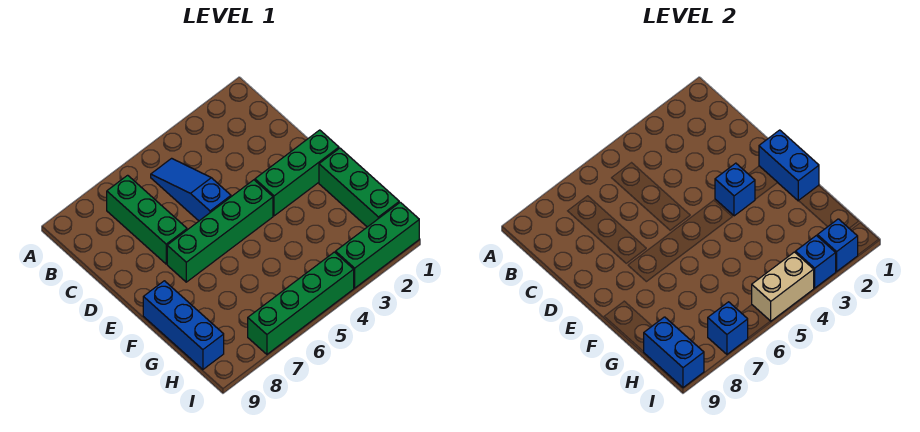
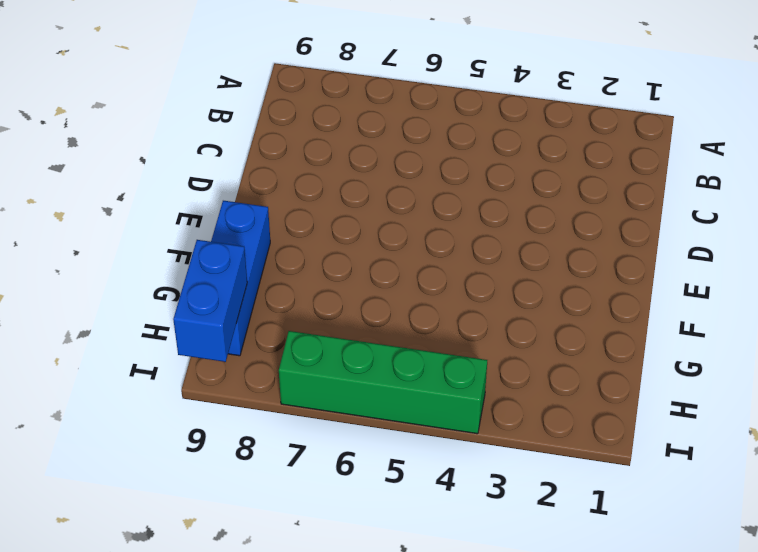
none -> blue slope B5:D5 level 1 top D
none -> green brick B7:D7 level 1
none -> green brick E1:E3 level 1

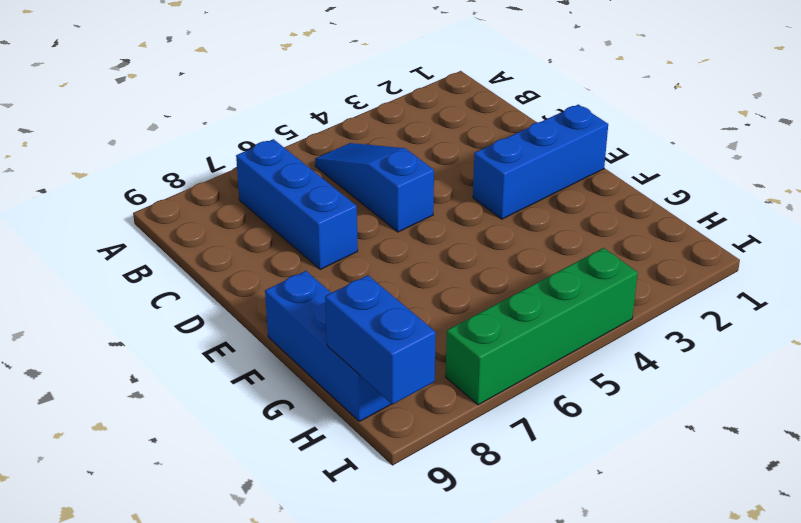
blue brick B7:D7 level 1 -> green brick B7:D7 level 1
blue brick E1:E3 level 1 -> green brick E1:E3 level 1
none -> green brick E4:E7 level 1
none -> green brick F1:H1 level 1
none -> green brick I1:I3 level 1

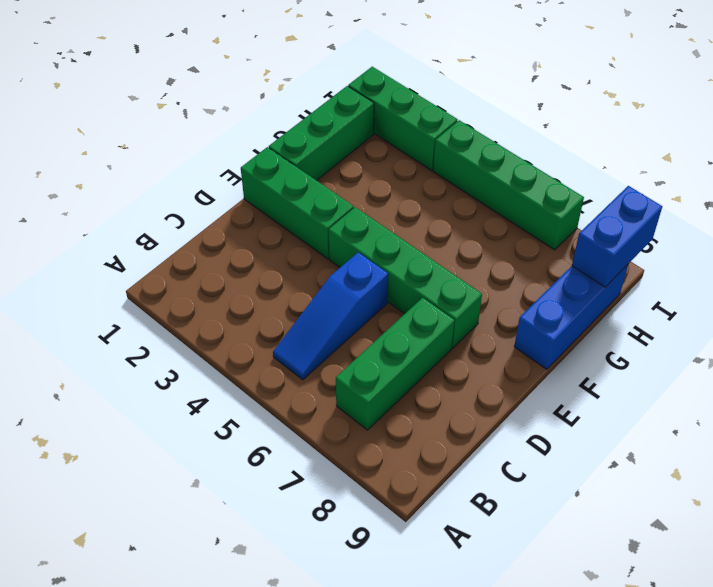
none -> blue brick E1:F1 level 2
none -> blue brick E3 level 2
none -> blue brick I2 level 2

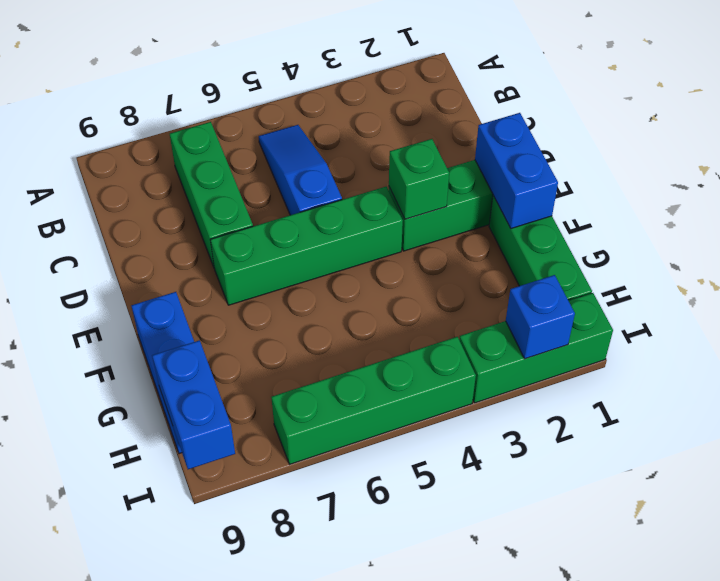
green brick E3 level 2 -> blue brick E3 level 2
none -> blue brick I3 level 2
none -> tan brick I4:I5 level 2
none -> blue brick I7 level 2

